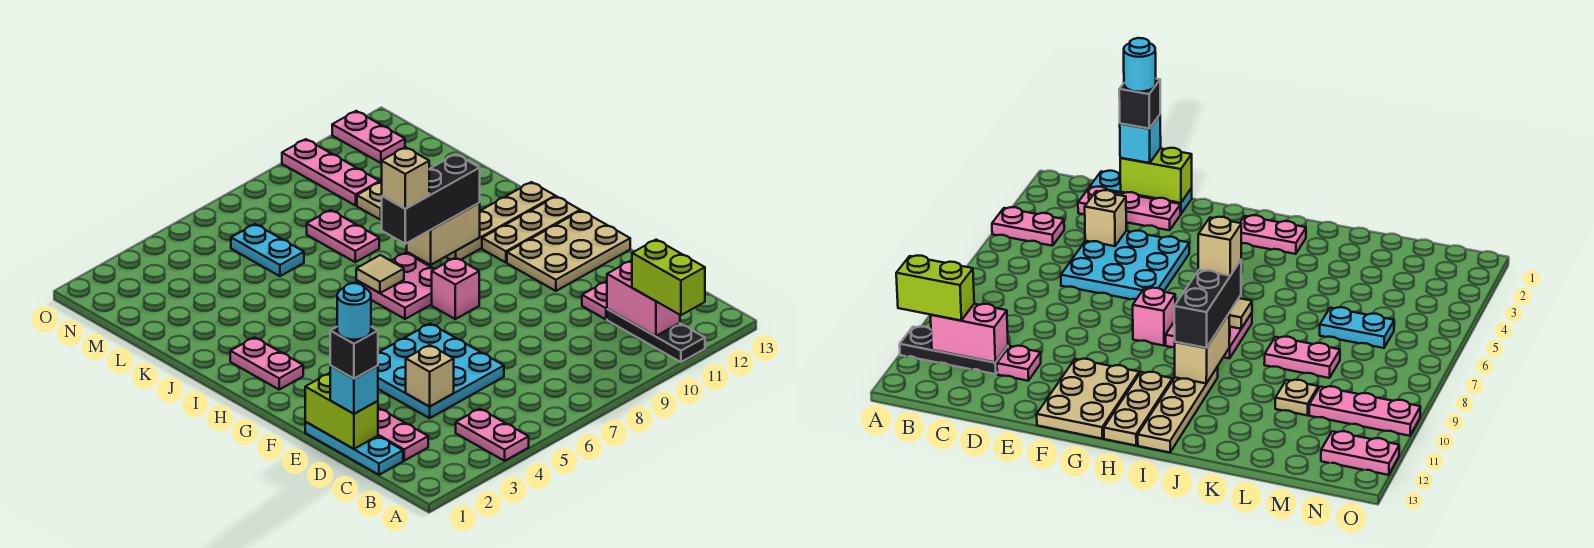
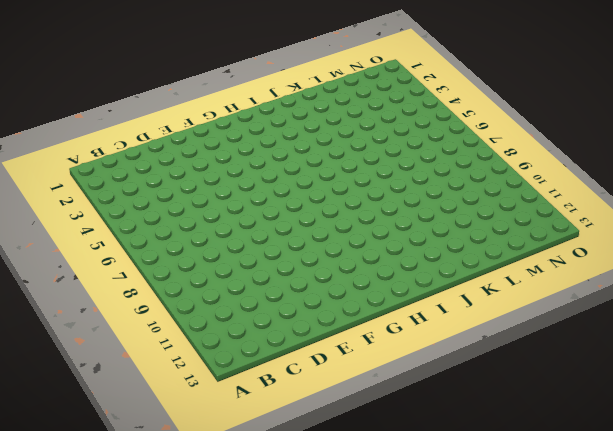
none -> pink plate A4:B4 level 1
none -> black plate A11:C11 level 1
none -> cyan plate C1:E1 level 1

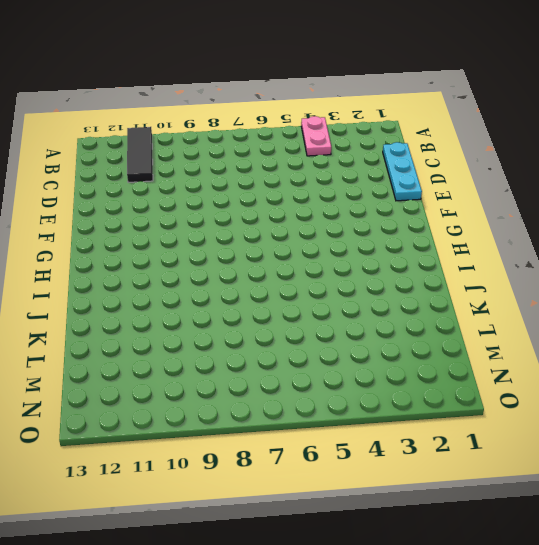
black tile A11:C11 level 1 -> black plate A11:C11 level 1
none -> pink plate C2:E2 level 1
none -> cyan plate D4:F6 level 1
none -> pink plate D11 level 1

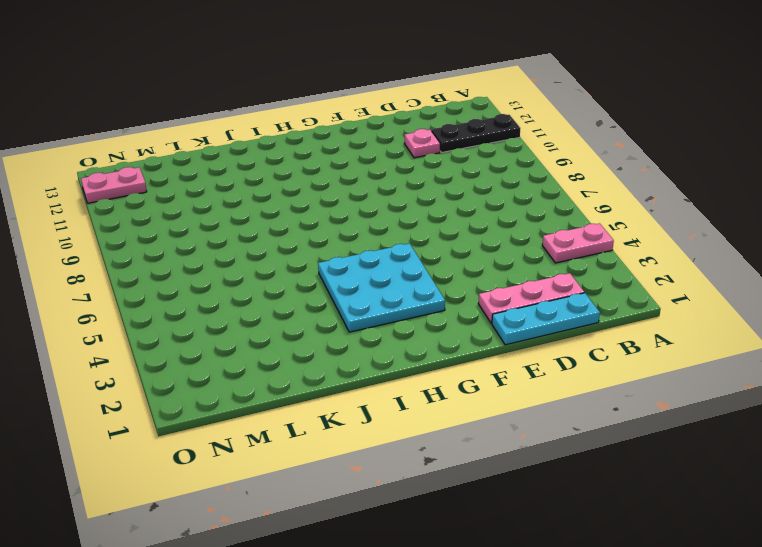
cyan plate G3:I5 level 1 -> cyan plate D4:F6 level 1
none -> tan plate F11:G13 level 1
none -> pink brick G8 level 1
none -> pink plate H2:I2 level 1

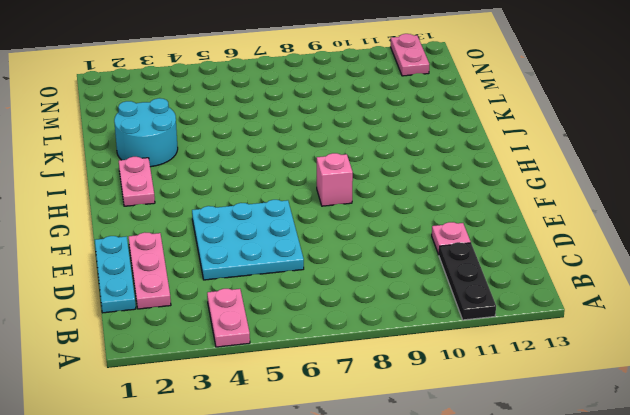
cyan round brick J2:K3 level 1 -> none
none -> tan plate F11:G13 level 1
none -> pink plate H7:I8 level 1
none -> tan plate H11:H13 level 1

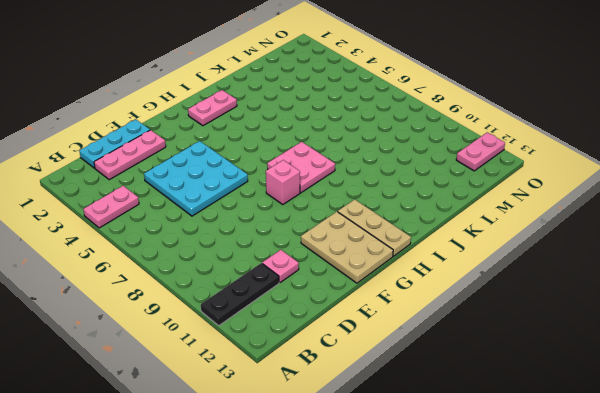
none -> tan plate I10:I13 level 1
none -> pink plate K8:L8 level 1
none -> cyan plate L6:M6 level 1

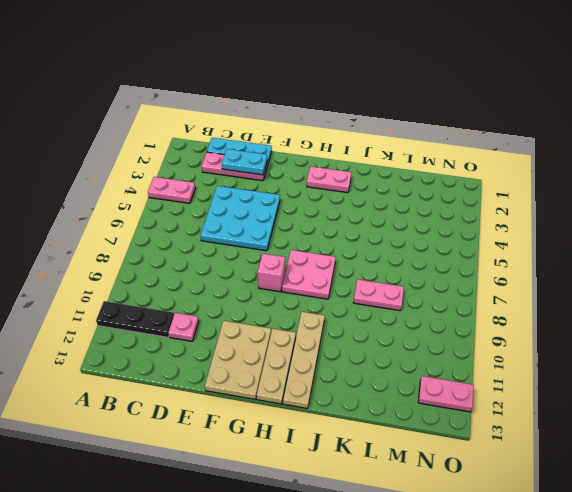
cyan plate D2:E2 level 2 -> cyan plate L6:M6 level 1
none -> tan plate L10 level 1
none -> pink plate M10:O10 level 1
none -> pink brick B11:C11 level 2

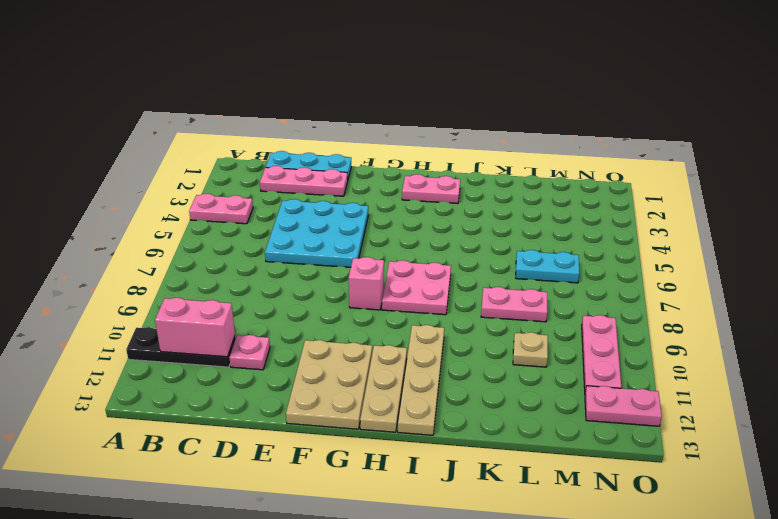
pink plate N9:N11 level 1 -> pink plate M10:O10 level 1
none -> lime brick D1:E1 level 2
none -> tan brick D4 level 2
none -> tan tile I7 level 2

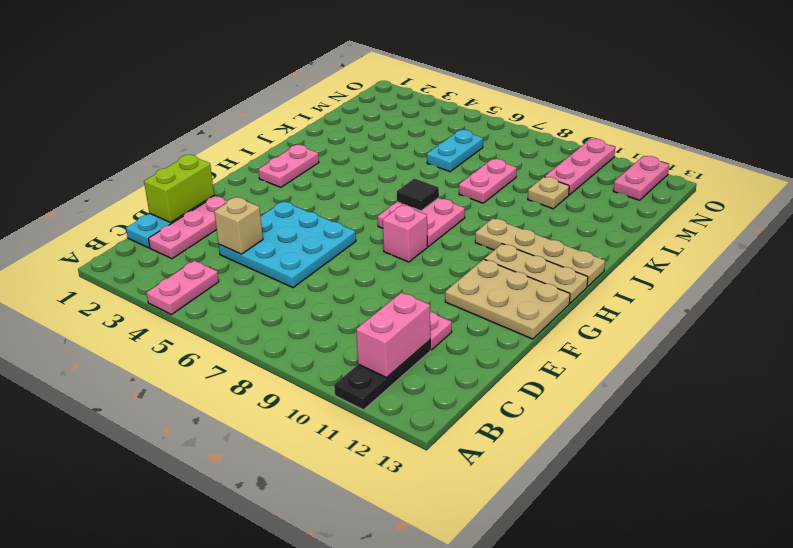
black tile I7 level 2 -> tan tile I7 level 2
none -> tan brick I9:I10 level 2
none -> lime brick A11:B11 level 3
none -> cyan brick D1 level 3

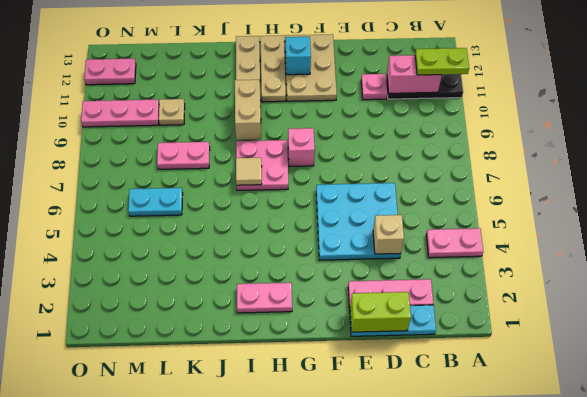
lime plate A11:B11 level 3 -> lime brick A11:B11 level 3
cyan brick G12 level 2 -> cyan brick D1 level 3
none -> black brick I8:I10 level 3
none -> black brick D1 level 4
none -> tan brick I8 level 4

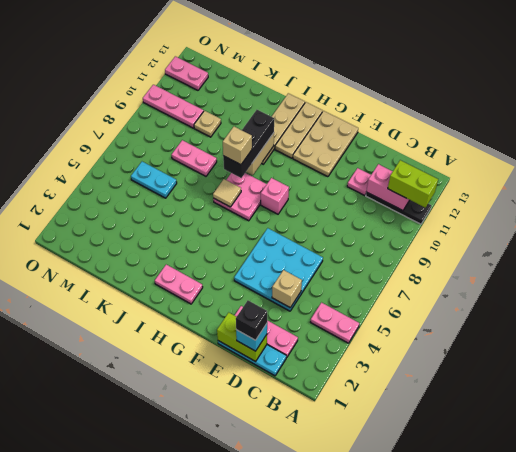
none -> cyan round brick D1 level 5

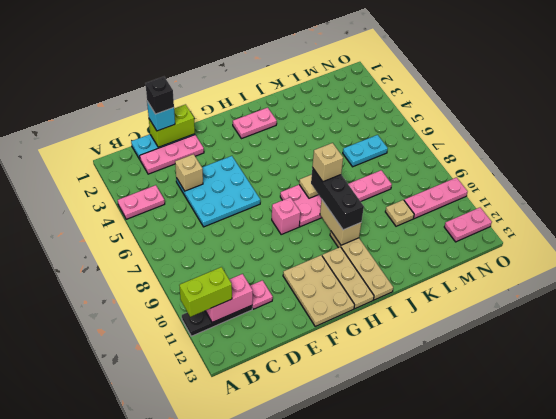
none -> cyan round brick D1 level 5

